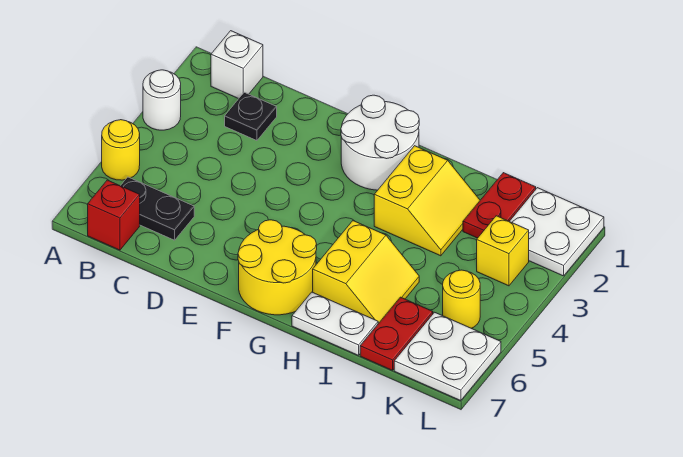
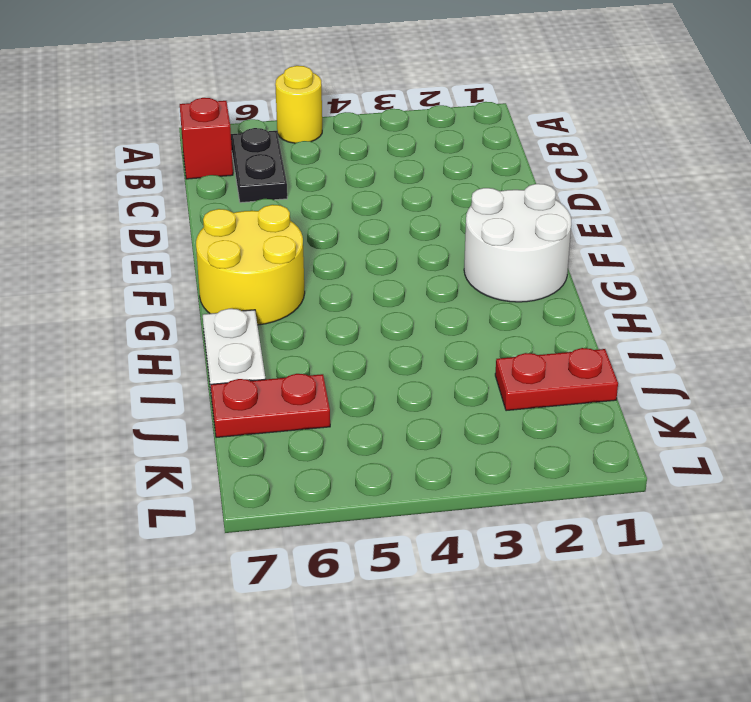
none -> white round brick A3 level 1
none -> white brick B1 level 1
none -> black plate C2 level 1

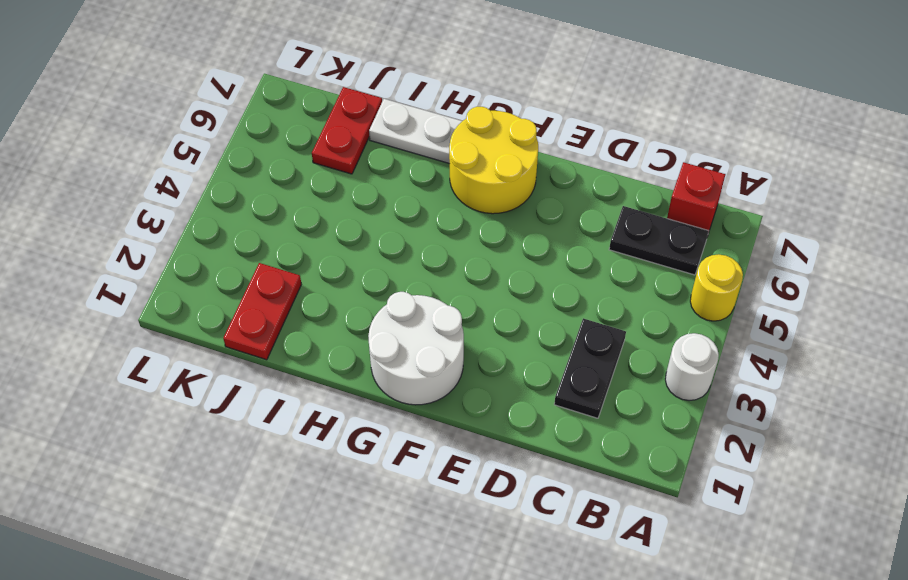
black plate C2:C3 level 1 -> black plate C2 level 1
none -> white brick B1 level 1
none -> yellow slope H2:I3 level 1 top H
none -> yellow slope H5:I6 level 1 top H

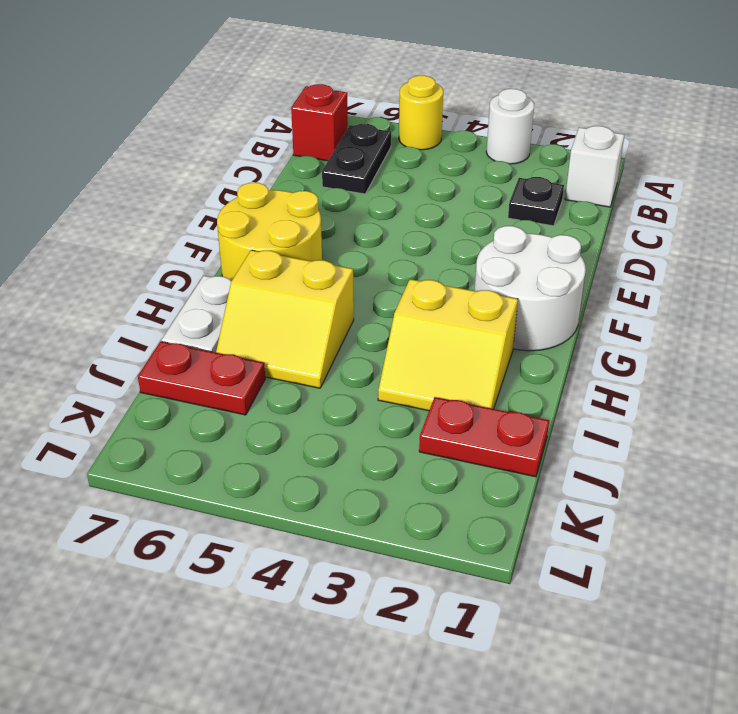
none -> white plate K1:L2 level 1
none -> yellow brick K3 level 1
none -> yellow round brick K5 level 1

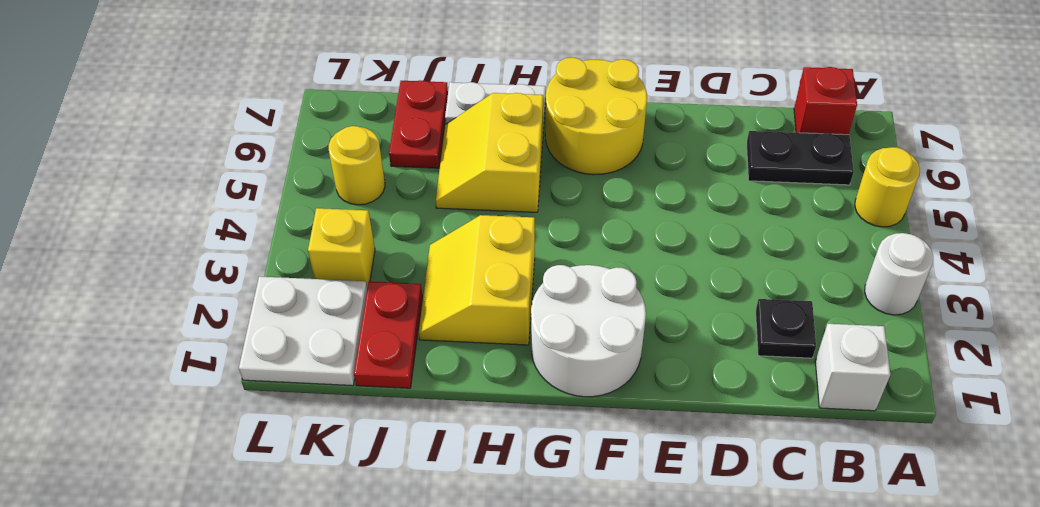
none -> white plate K6:L7 level 1

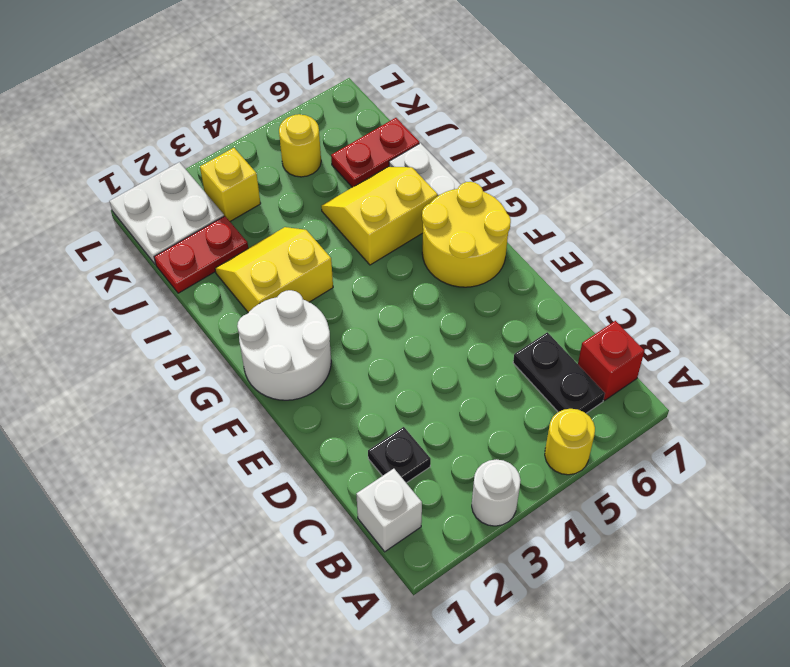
none -> white plate K6:L7 level 1

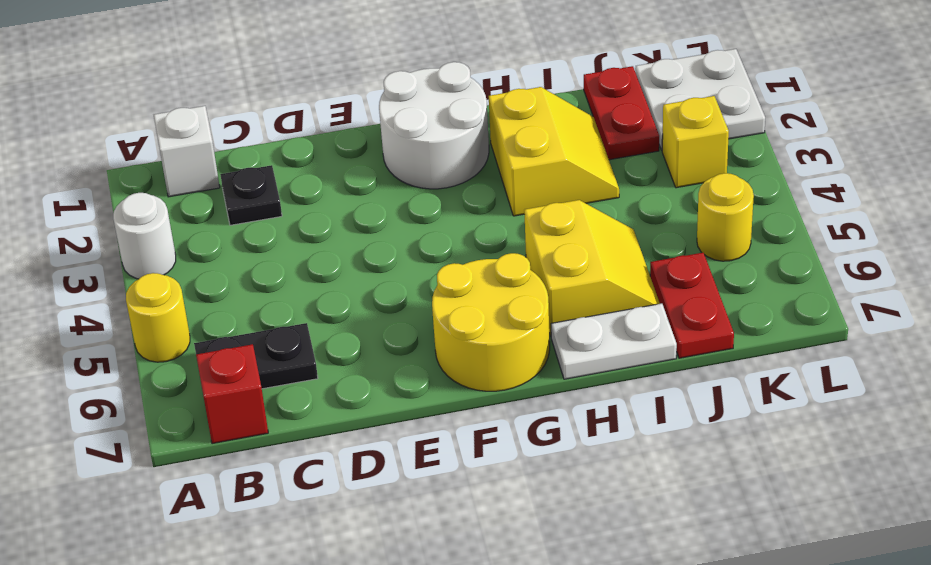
none -> white plate K6:L7 level 1

